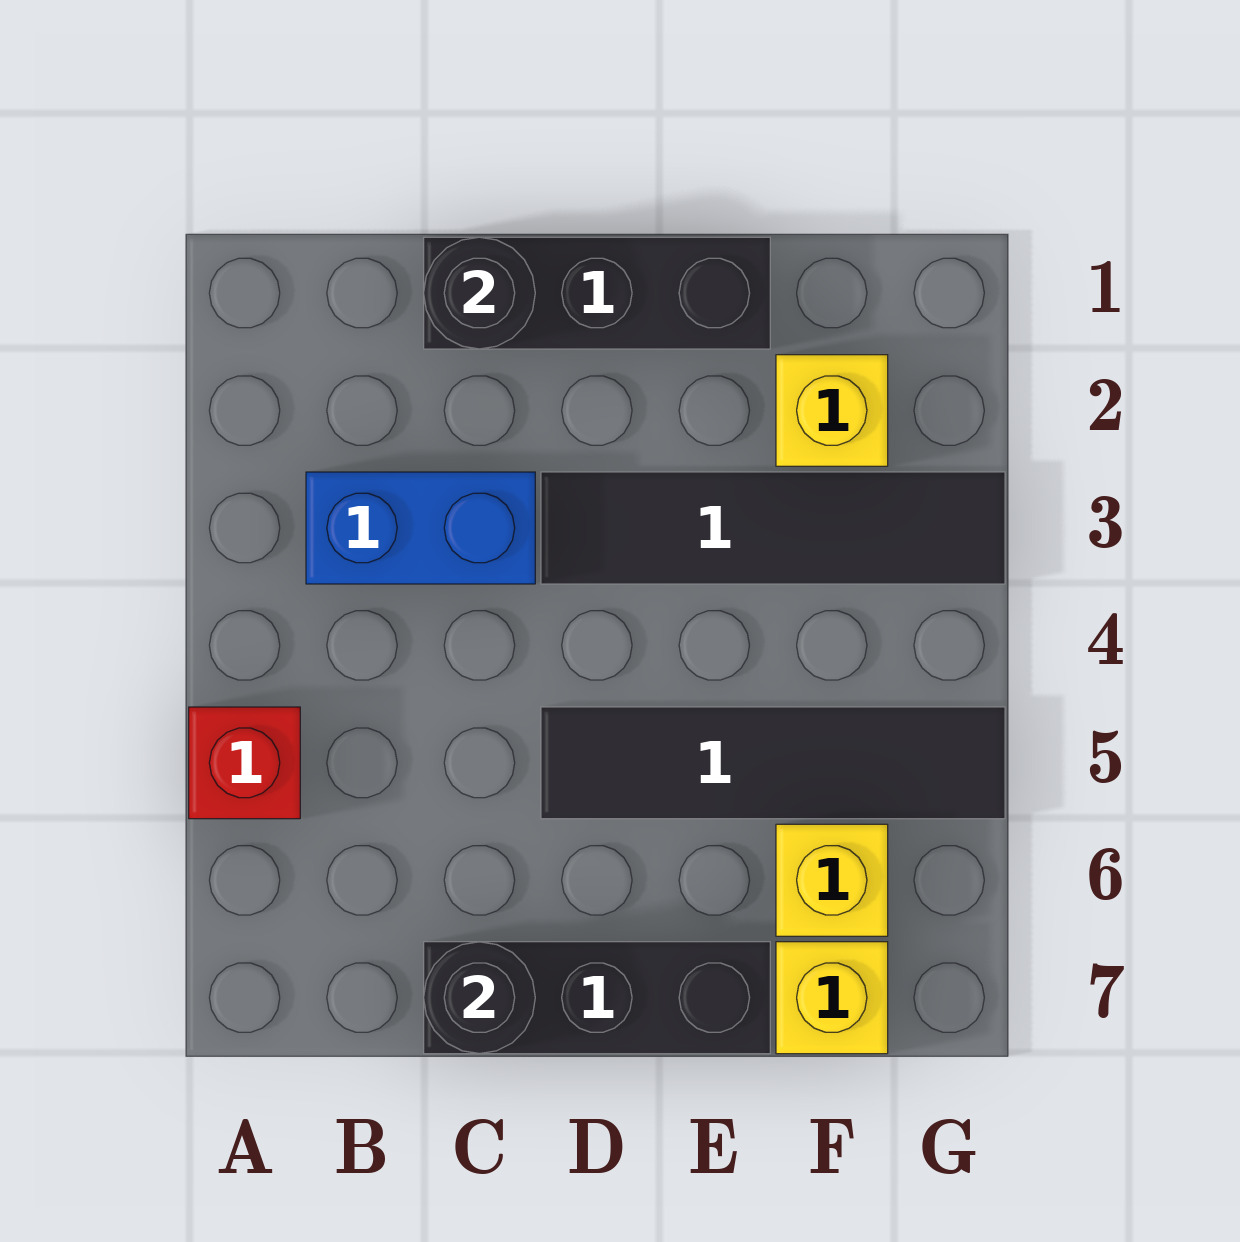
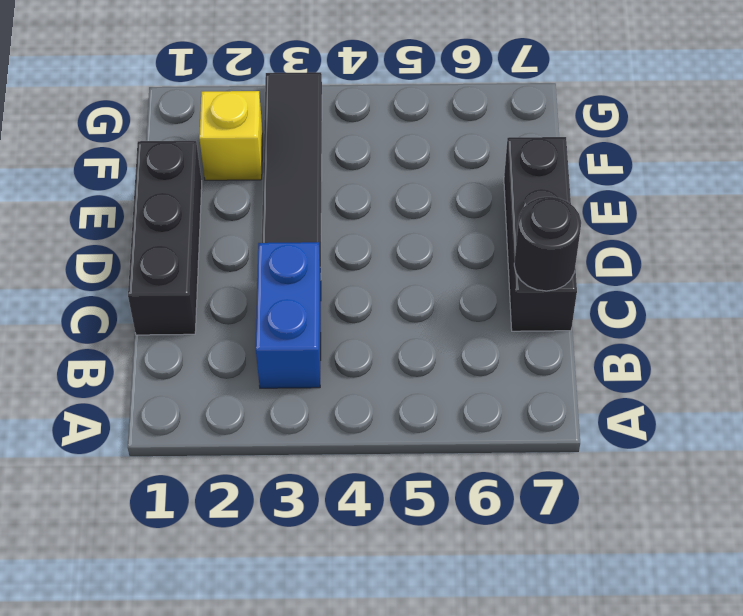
none -> red brick A5 level 1
none -> black tile D5:G5 level 1

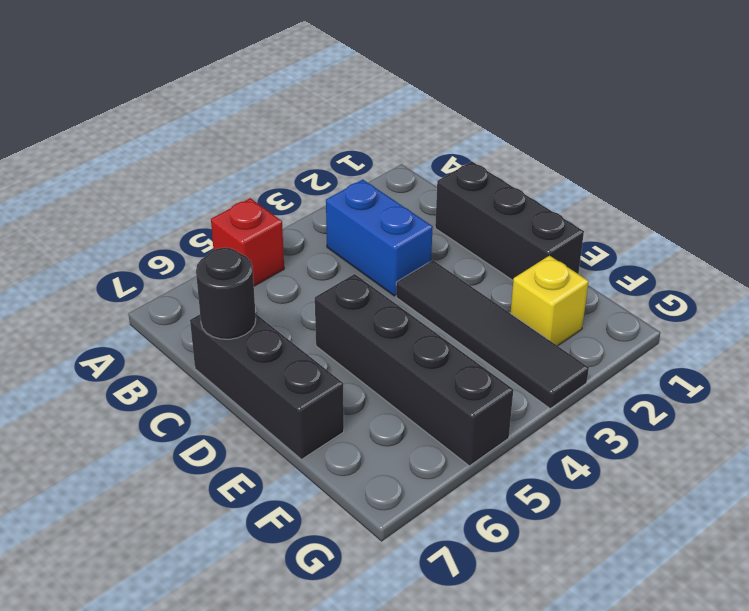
black brick D5:G5 level 1 -> black tile D5:G5 level 1
none -> yellow brick F6 level 1
none -> yellow brick F7 level 1

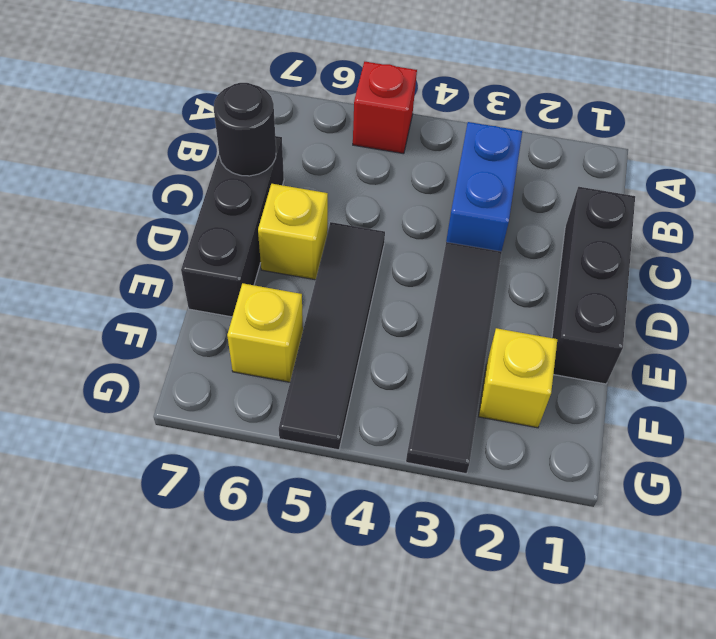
yellow brick D6 level 1 -> yellow brick F7 level 1
none -> black round brick C1 level 2

